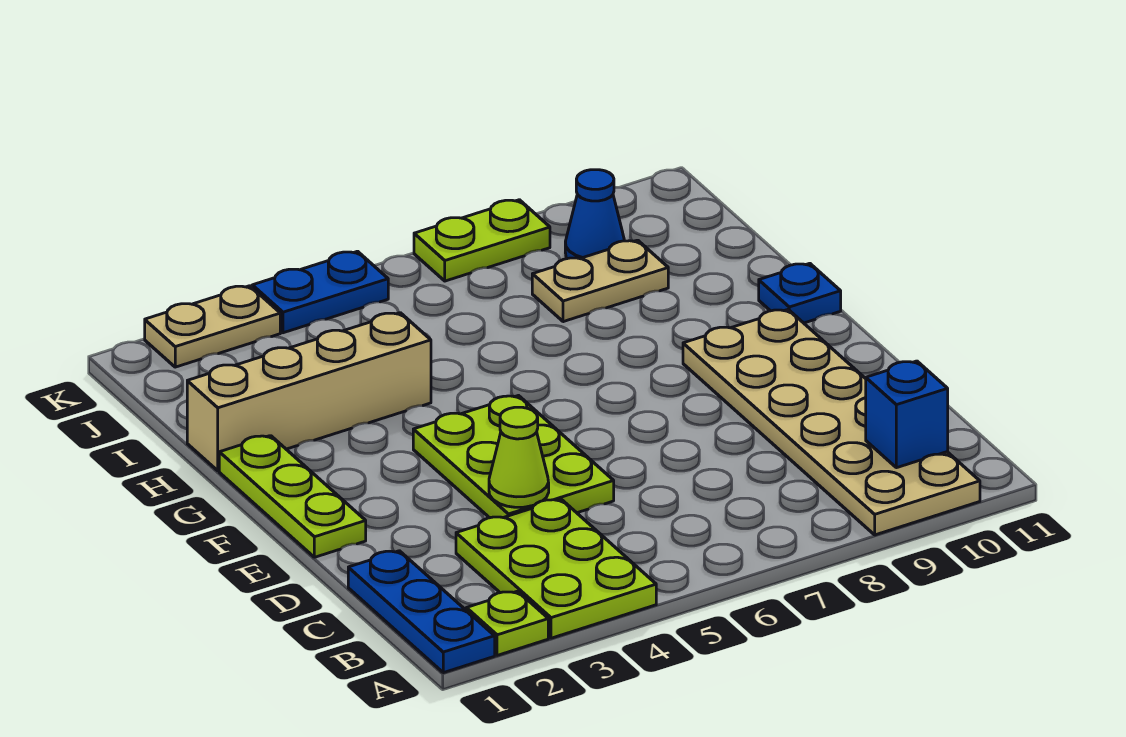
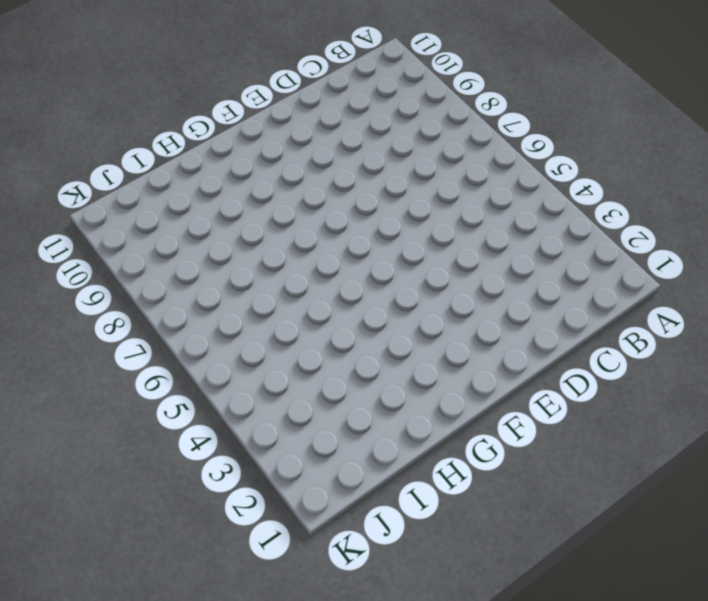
none -> blue plate A1:C1 level 1
none -> lime plate A2 level 1
none -> lime plate A3:C4 level 1

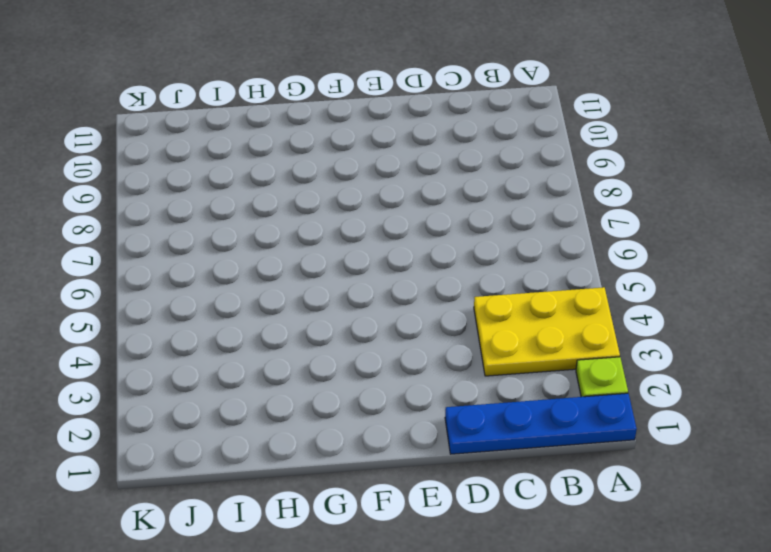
blue plate A1:D1 level 1 -> blue plate A1:C1 level 1
yellow plate A3:C4 level 1 -> lime plate A3:C4 level 1
none -> tan plate A9:F10 level 1
none -> lime plate D4:F5 level 1
none -> lime plate E1:G1 level 1

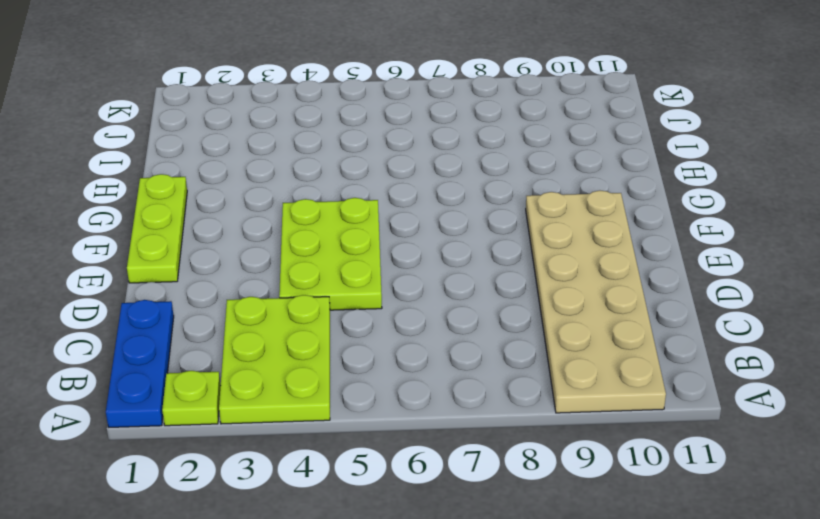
none -> blue plate G11 level 1
none -> tan brick H1:H4 level 1
none -> tan plate I8:I9 level 1

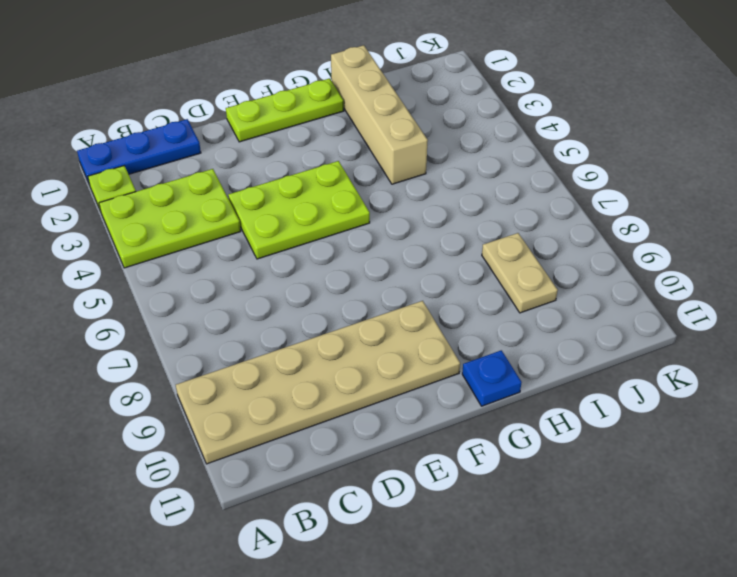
none -> blue cone J9 level 1
none -> tan plate K2:K3 level 1
none -> blue plate K4:K5 level 1

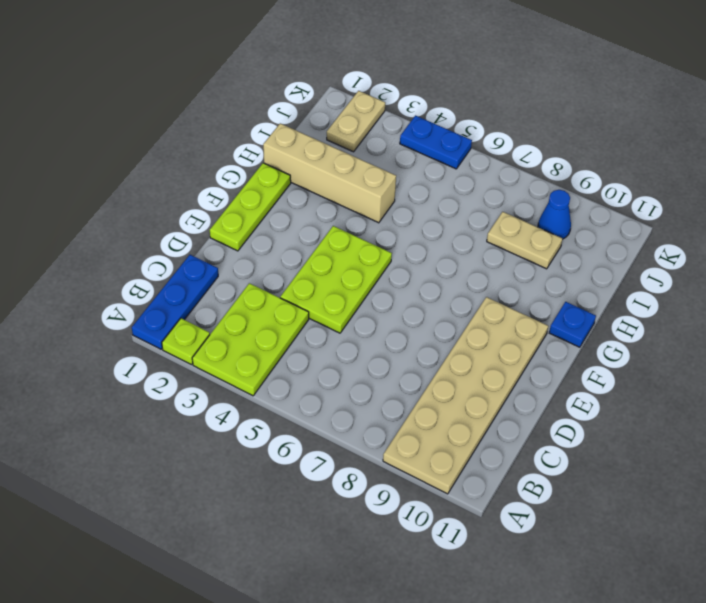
tan plate J2:K2 level 1 -> tan plate K2:K3 level 1
none -> lime plate K7:K8 level 1
none -> blue brick B10 level 2
none -> lime cone D4 level 2

